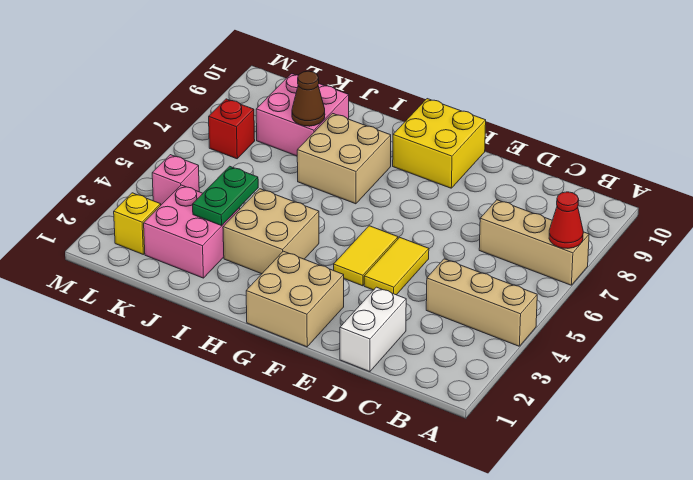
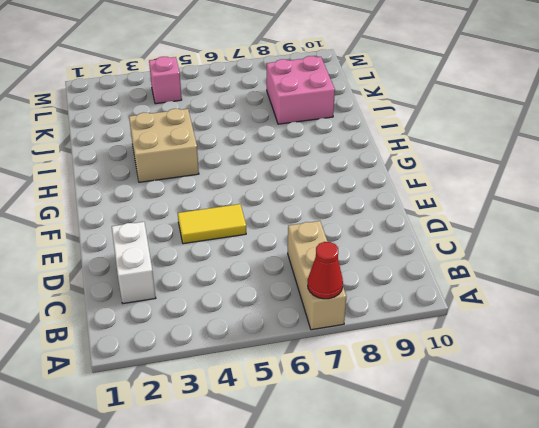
white brick C2:D2 level 1 -> white brick D1:D2 level 1
none -> tan brick A4:C4 level 1
none -> tan brick F1:G2 level 1
none -> yellow tile F4:F5 level 1

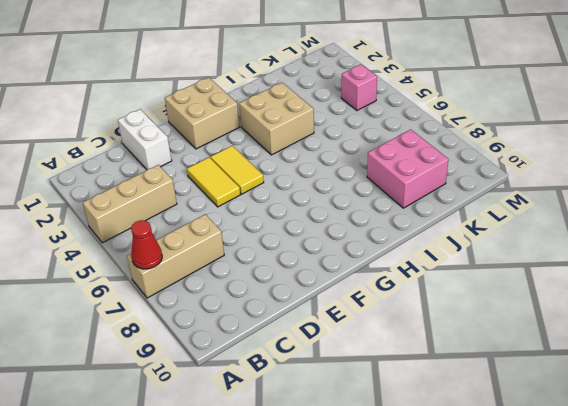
none -> yellow brick F9:G10 level 1
none -> tan brick H7:I8 level 1
none -> pink brick J2:K3 level 1

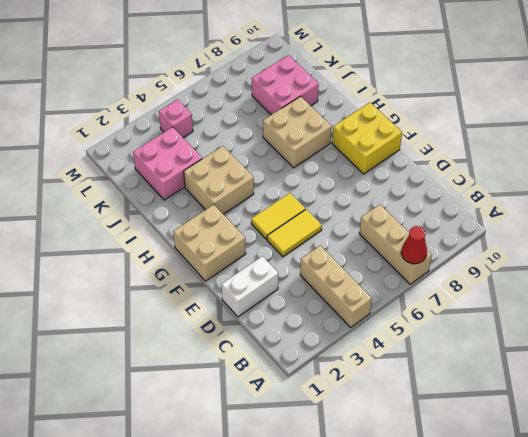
none -> yellow brick L2 level 1
none -> red brick L7 level 1
none -> green plate J3:J4 level 2

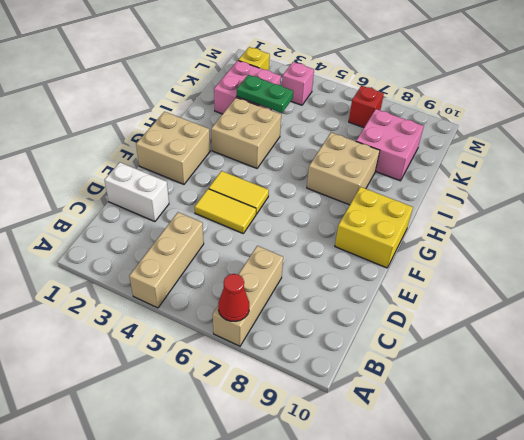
none -> brown cone J8 level 2

